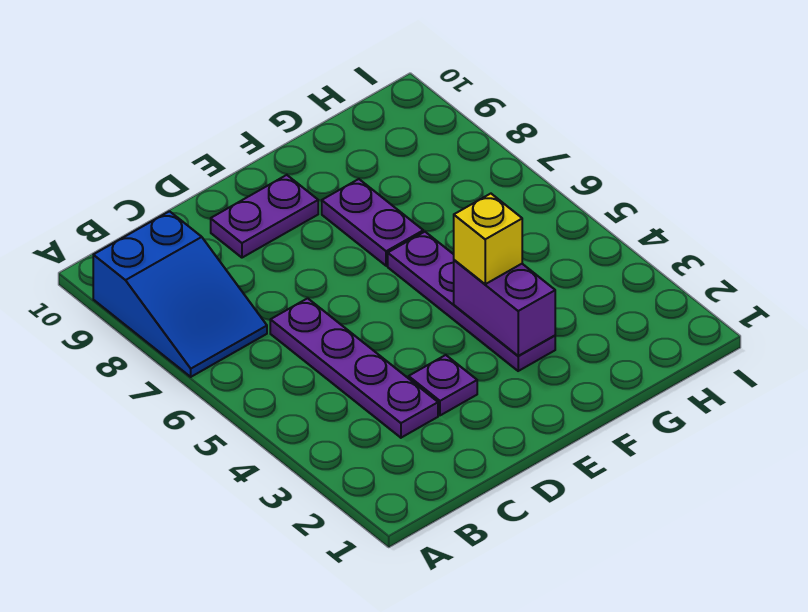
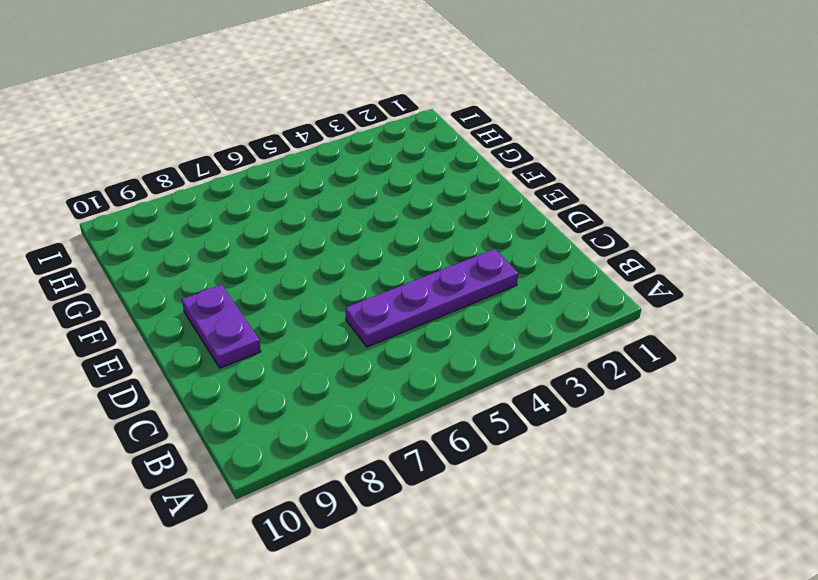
none -> blue slope A7:B9 level 1 top 9
none -> purple plate D3 level 1

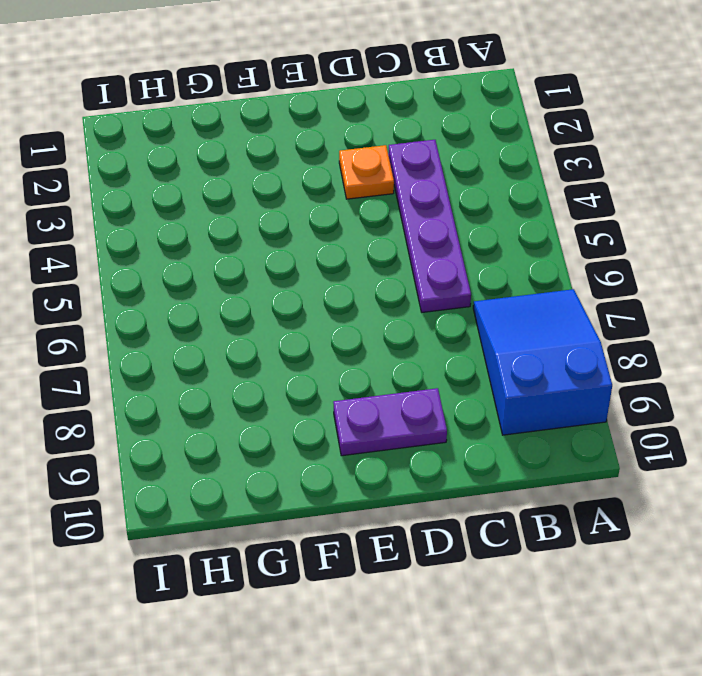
orange plate D3 level 1 -> purple plate D3 level 1
none -> purple plate F3:F6 level 1
none -> purple plate F7:F8 level 1

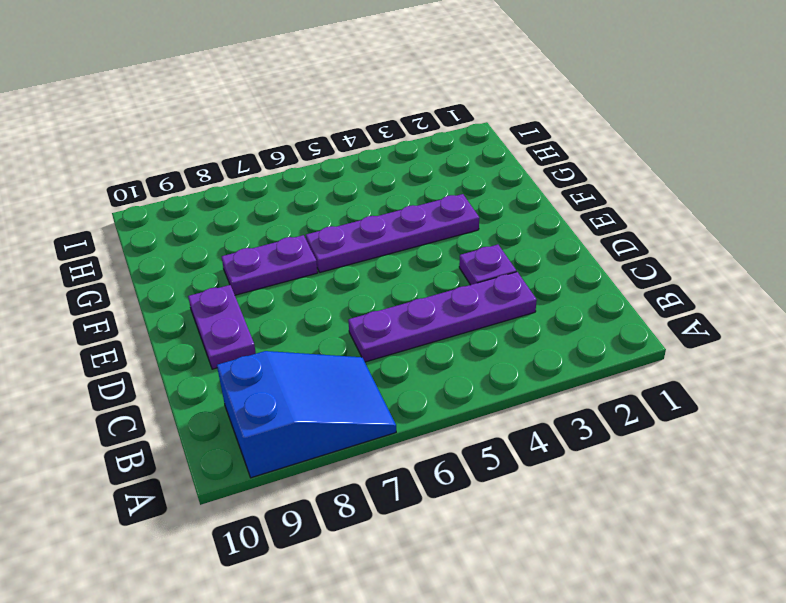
none -> purple brick F3:F4 level 2
none -> yellow brick F4 level 3

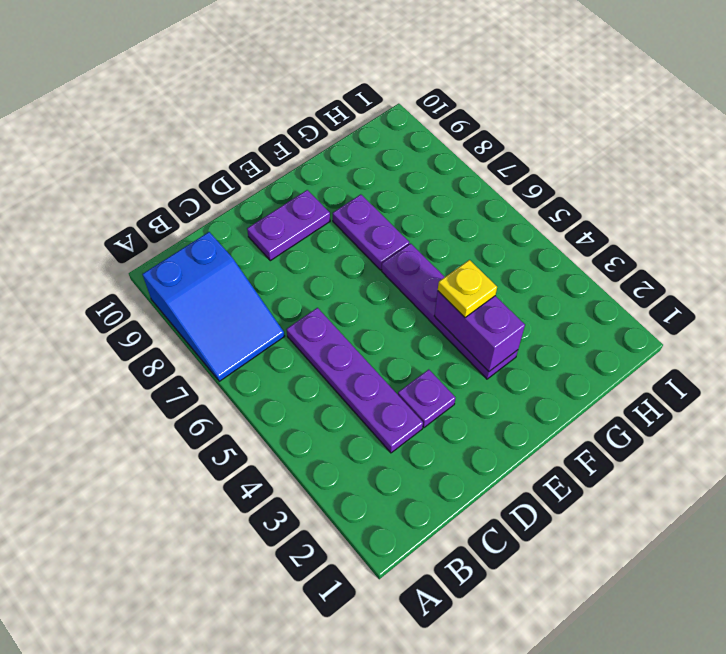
yellow plate F4 level 3 -> yellow brick F4 level 3

